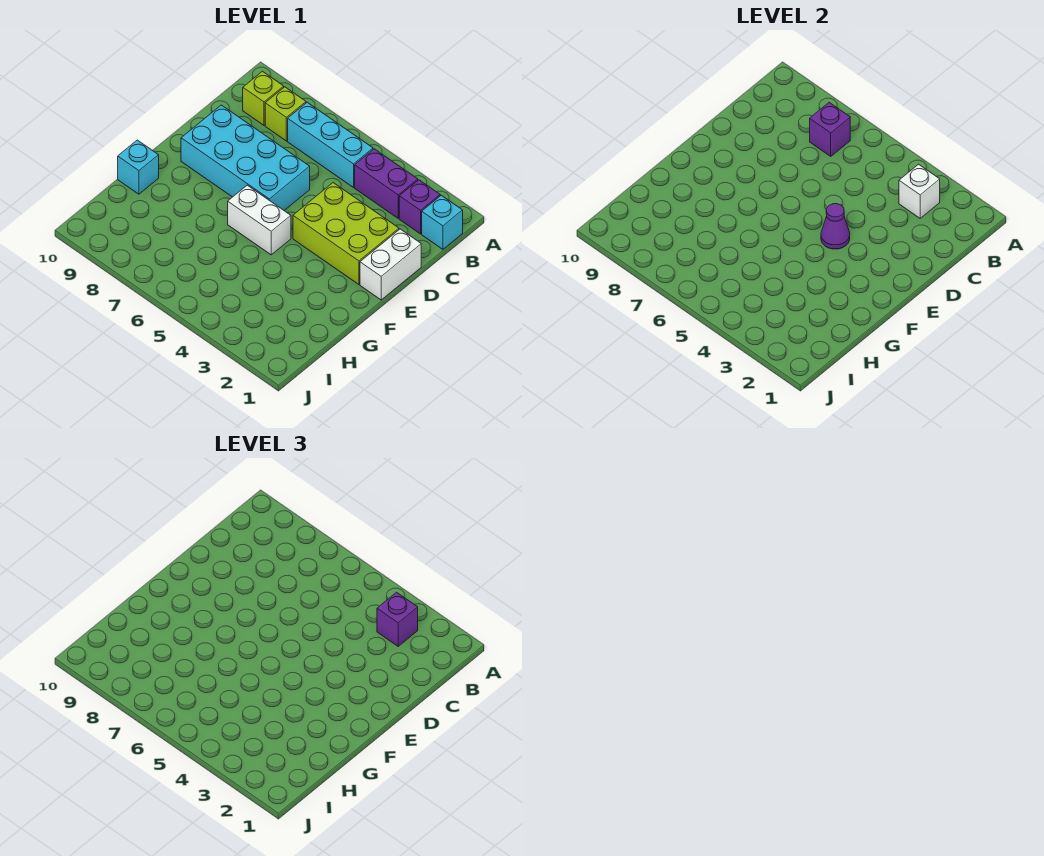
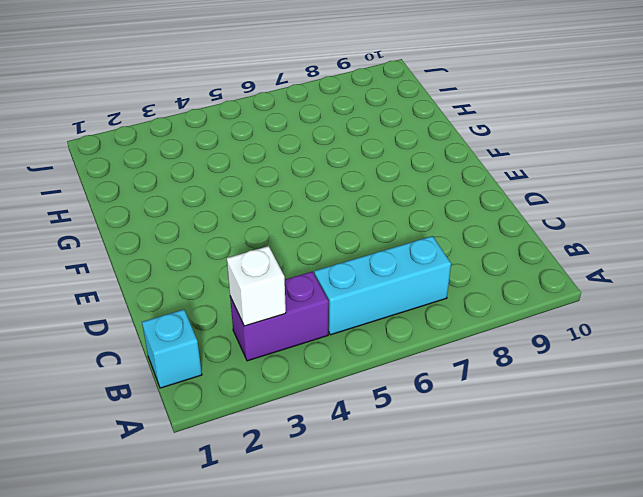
none -> purple brick B2 level 1
none -> lime brick B8 level 1
none -> lime brick B9 level 1

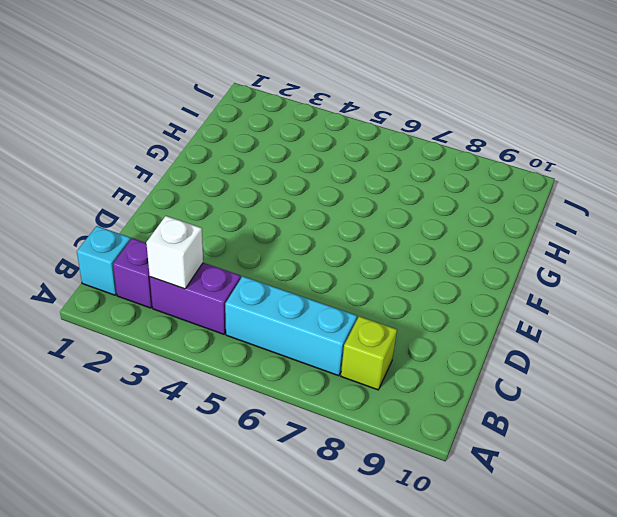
none -> lime brick B9 level 1
none -> white brick D1:E1 level 1
none -> lime brick D2:E4 level 1

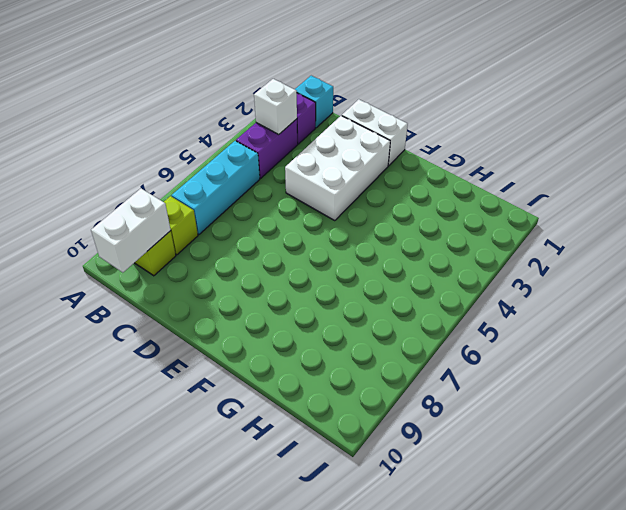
white brick B9:B10 level 2 -> white brick F5:F6 level 1
white brick D2:E4 level 1 -> lime brick D2:E4 level 1
none -> cyan brick D6:E9 level 1
none -> cyan brick G10 level 1
none -> purple brick B7 level 2

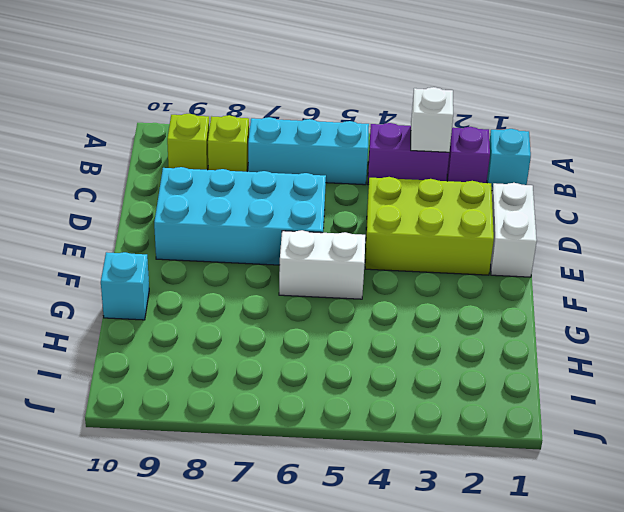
none -> purple brick B7 level 2
none -> purple cone E4 level 2
none -> purple brick B3 level 3

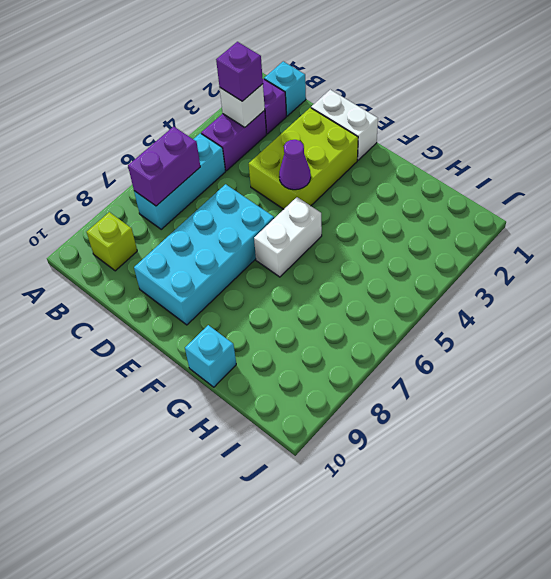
purple brick B6:B7 level 2 -> purple brick B7 level 2
none -> lime brick B8 level 1

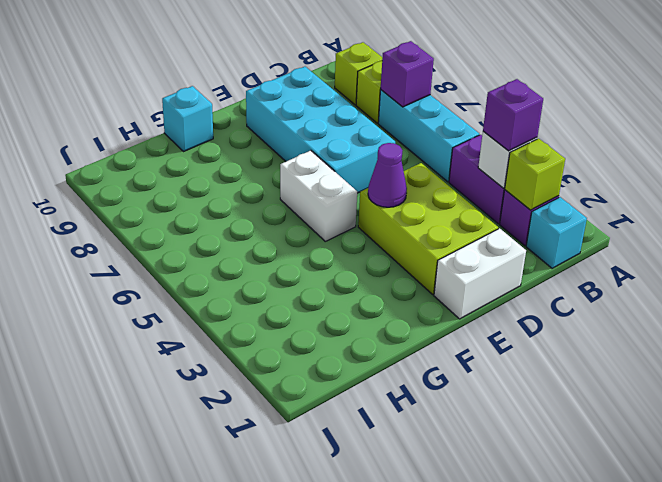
lime brick B2 level 2 -> none

